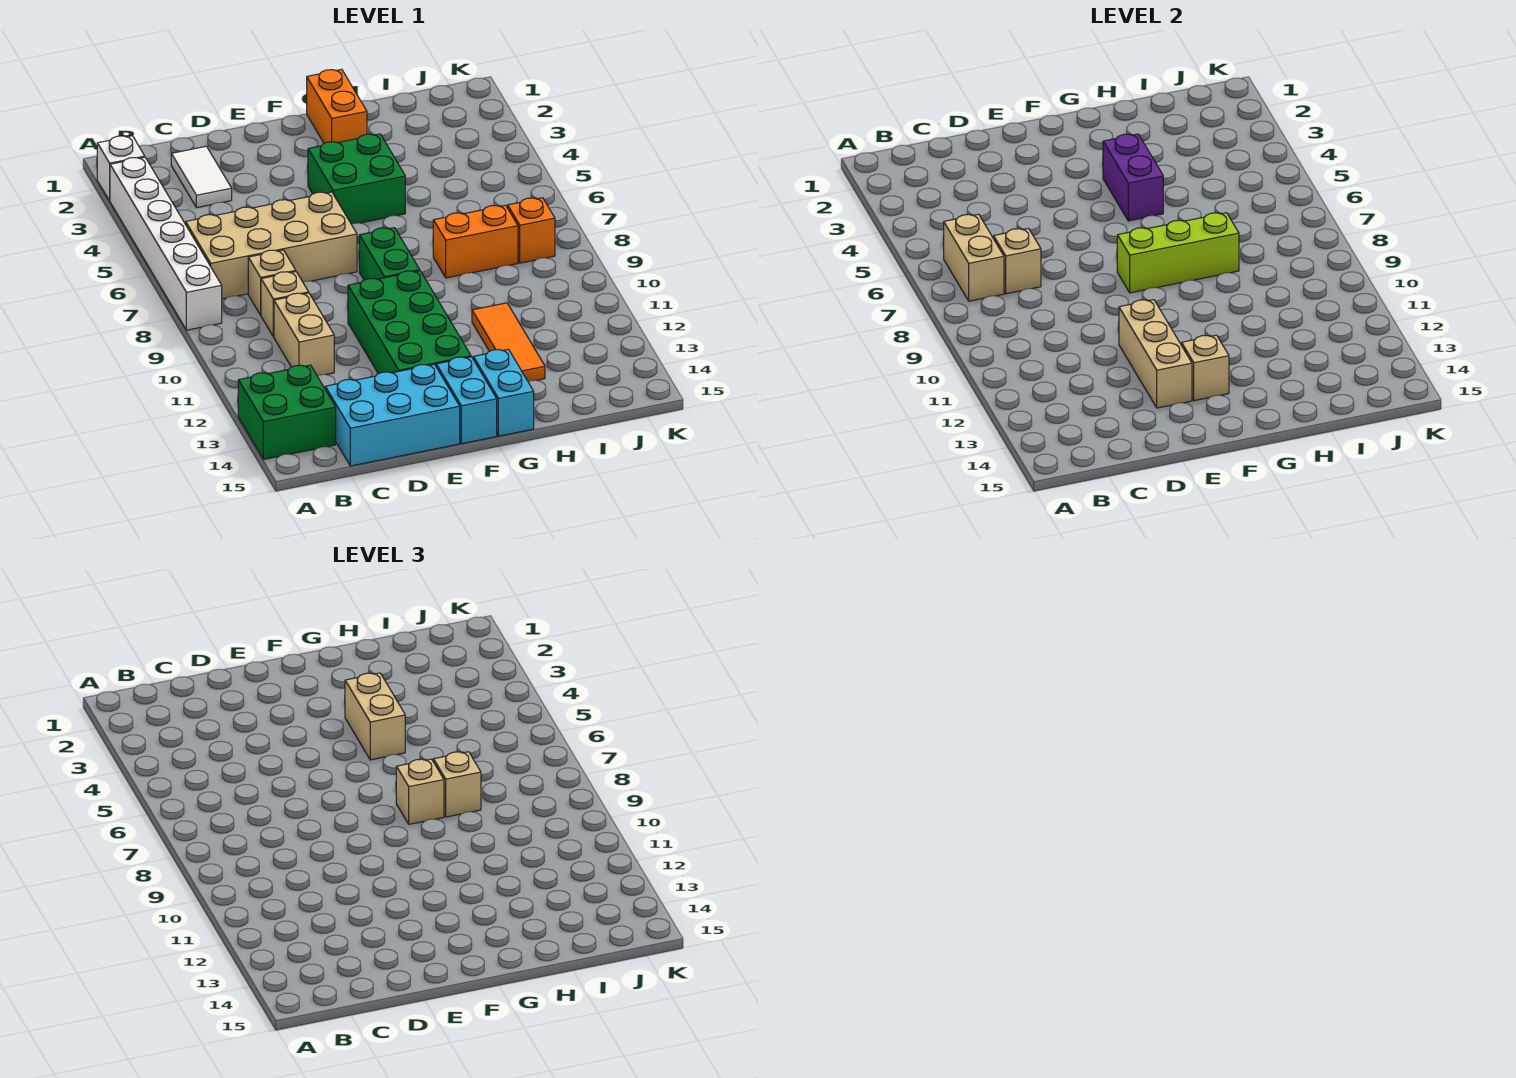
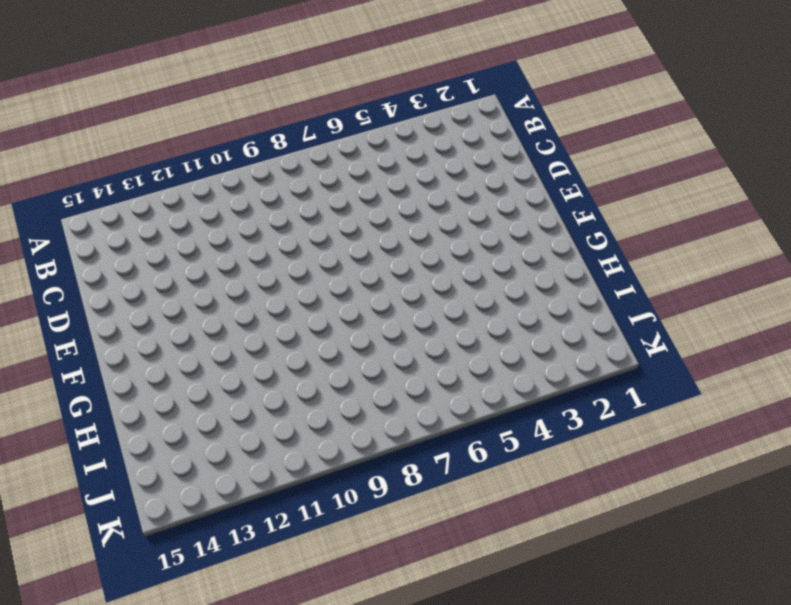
none -> white brick A2 level 1
none -> white brick A3:A8 level 1
none -> green brick A13:B14 level 1

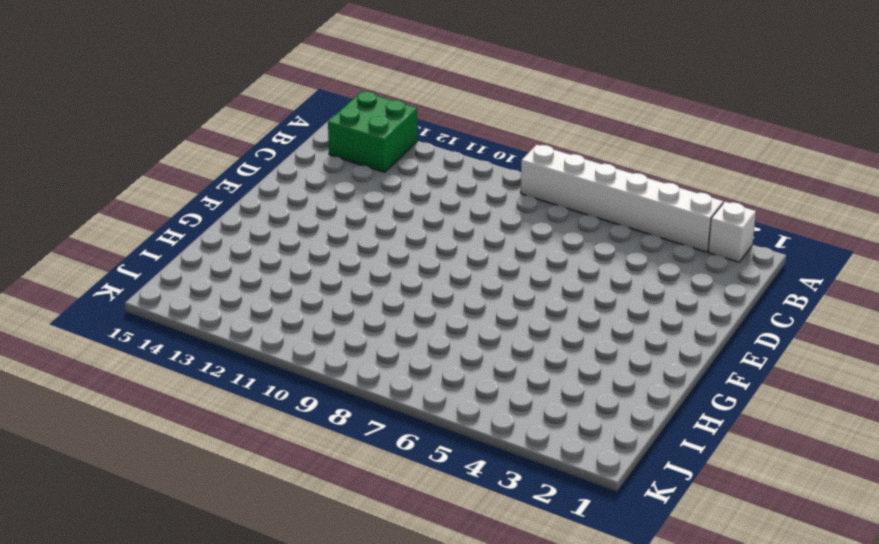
none -> tan brick B6:E7 level 1
none -> white tile C2:C3 level 1
none -> tan brick C8 level 1

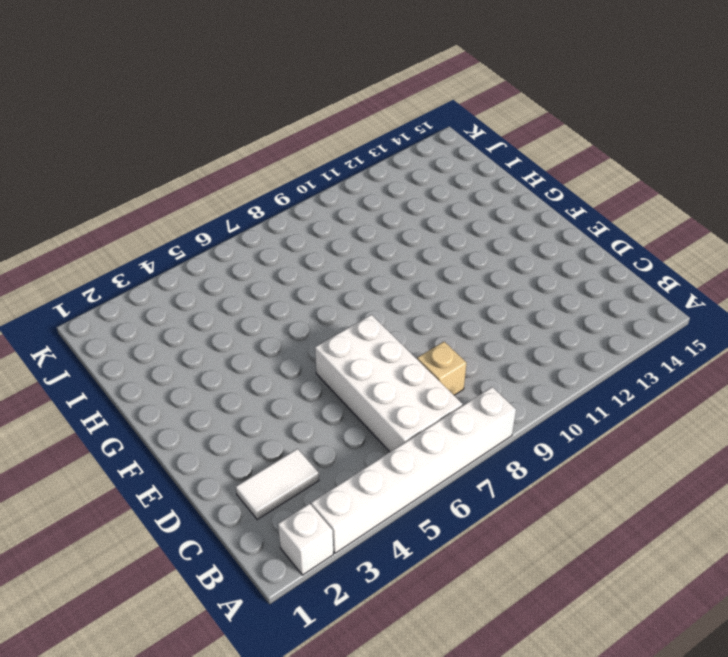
white brick B6:E7 level 1 -> tan brick B6:E7 level 1
none -> green brick A13:B14 level 1
none -> tan brick C9 level 1
none -> tan brick C10:C11 level 1

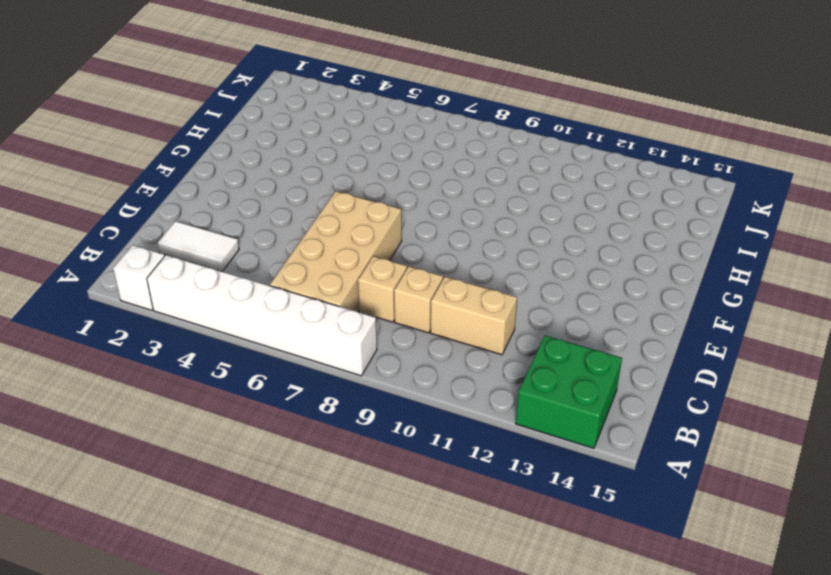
none -> cyan brick C14:E15 level 1
none -> green brick E10:F13 level 1
none -> green brick F4:G5 level 1

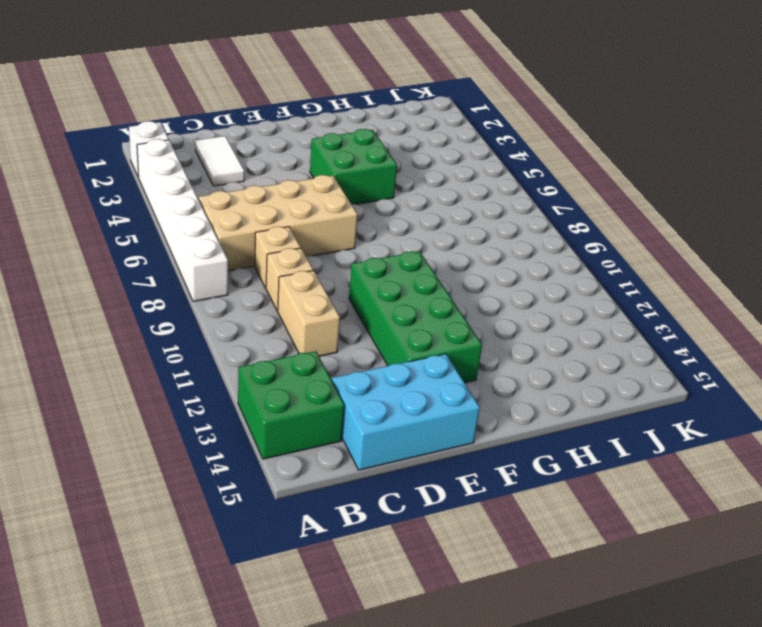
none -> green brick F8:F9 level 1
none -> cyan brick F14:F15 level 1
none -> orange brick G1:G2 level 1

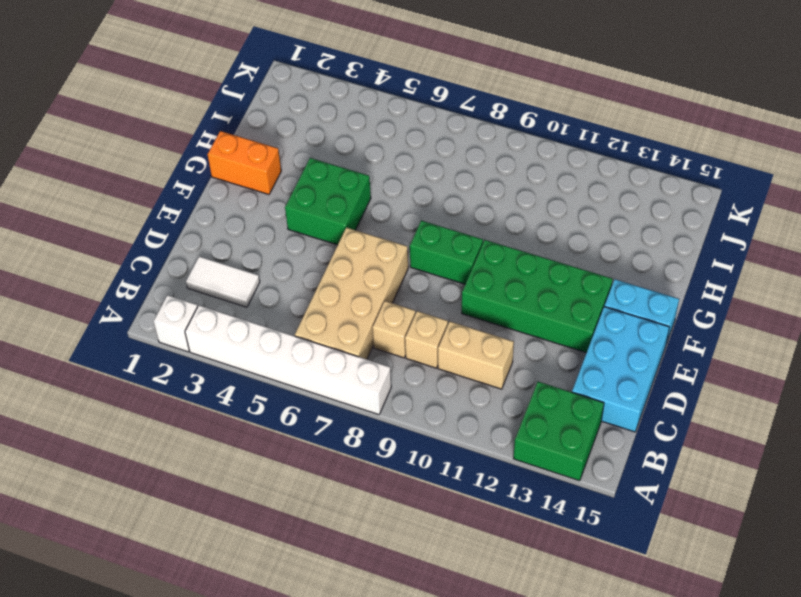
none -> cyan brick G14:G15 level 1
none -> orange brick H8:I8 level 1
none -> orange tile H11:H13 level 1

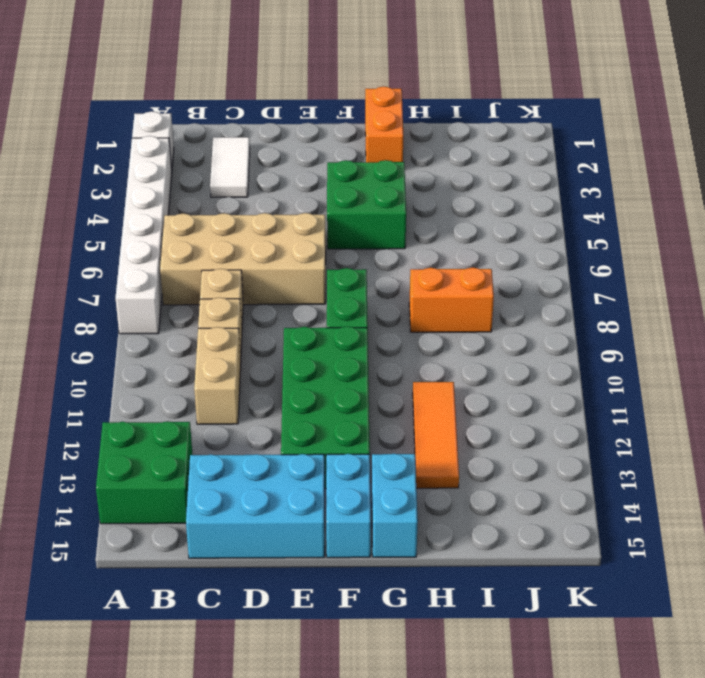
none -> orange brick J8 level 1
none -> tan brick B6:B7 level 2
none -> tan brick C7 level 2

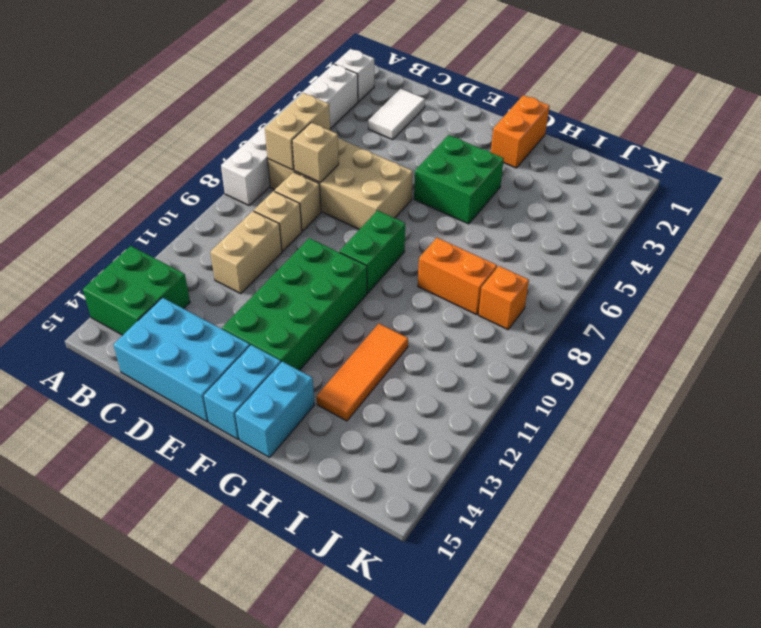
none -> tan brick E11:E13 level 2
none -> lime brick F8:H8 level 2
none -> tan brick F13 level 2

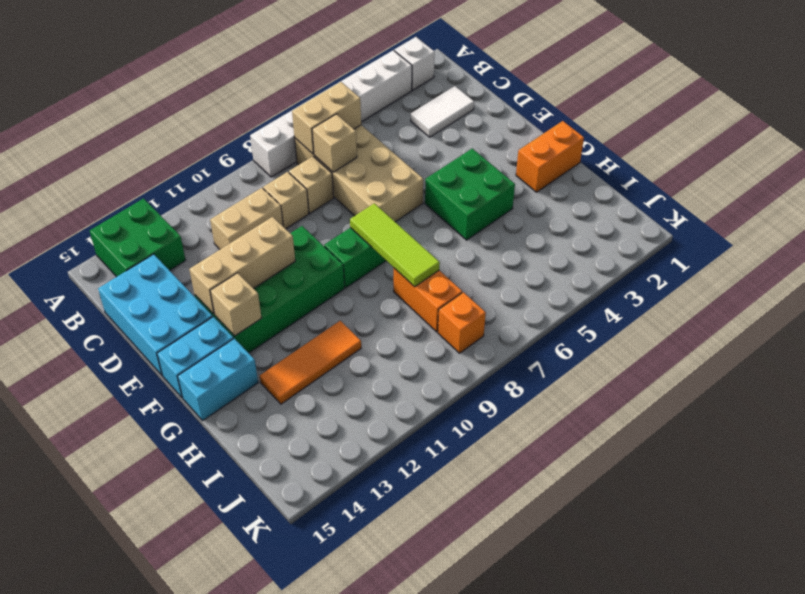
lime tile F8:H8 level 2 -> lime brick F8:H8 level 2
none -> purple brick G4:G5 level 2
none -> tan brick G4:G5 level 3
none -> tan brick G8 level 3

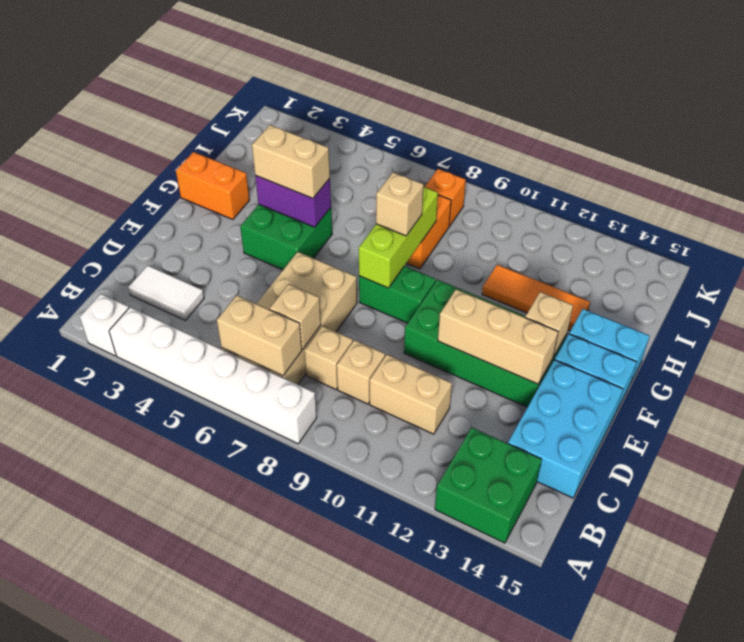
none -> tan brick H8 level 3

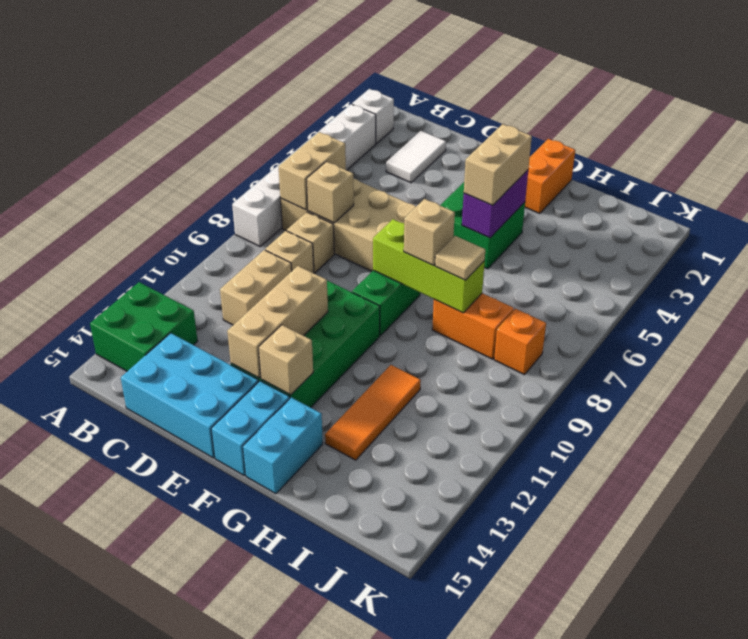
tan tile H8 level 3 -> tan brick H8 level 3

